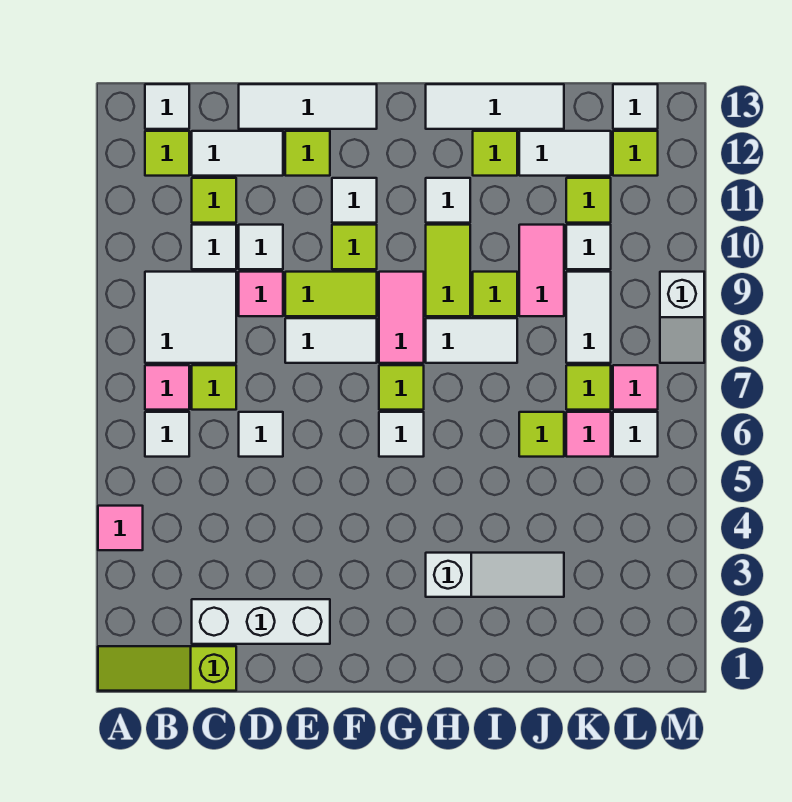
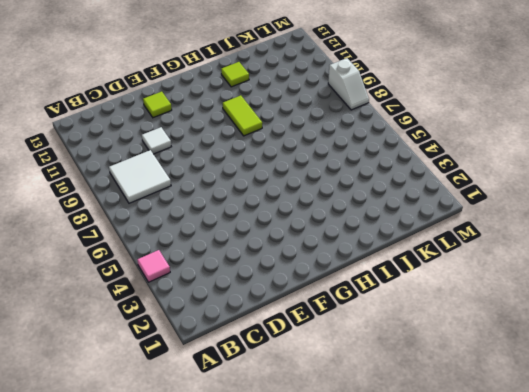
none -> lime slope A1:C1 level 1 top C
none -> white tile B6 level 1
none -> pink tile B7 level 1
none -> lime tile B12 level 1

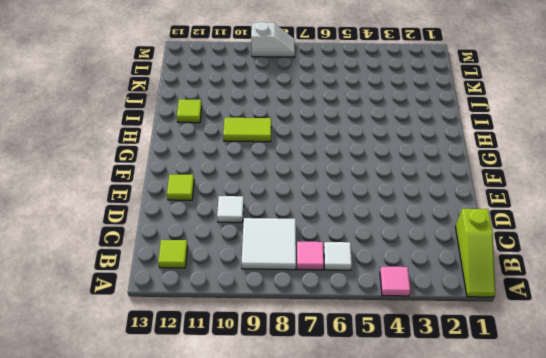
none -> white tile B13 level 1
none -> white brick C2:E2 level 1
none -> lime tile C7 level 1
none -> white tile C10 level 1

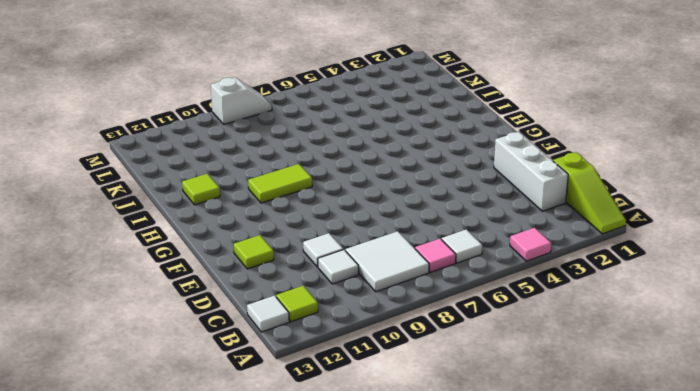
none -> lime tile C7 level 1
none -> lime tile C11 level 1
none -> white tile C12:D12 level 1
none -> white tile D6 level 1

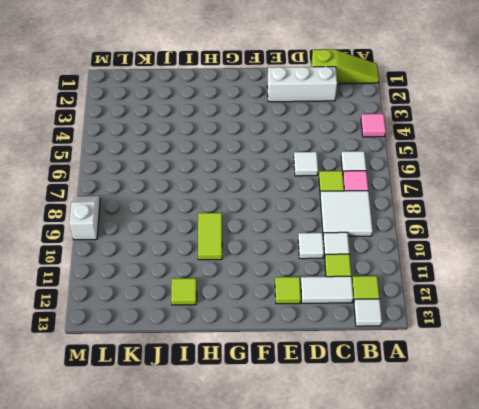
none -> pink tile D9 level 1
none -> white tile D13:F13 level 1
none -> white tile E8:F8 level 1
none -> lime tile E9:F9 level 1

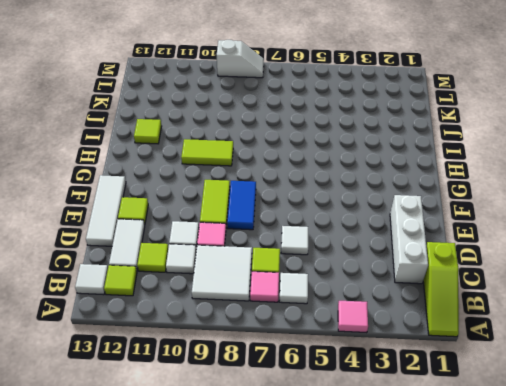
blue tile E8:F8 level 1 -> white tile E8:F8 level 1
none -> lime tile F10 level 1
none -> white tile F11 level 1
none -> white tile G6 level 1
none -> lime tile G7 level 1

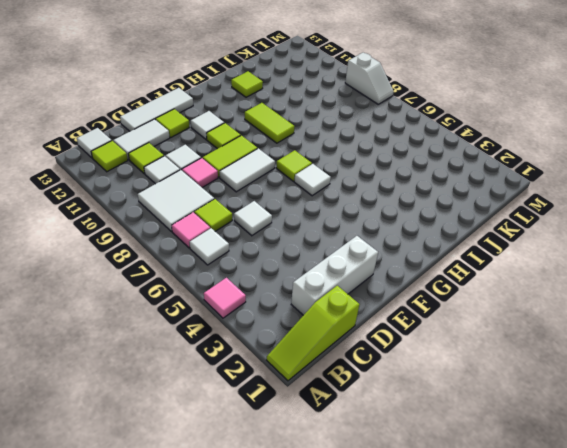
none -> pink tile G8:G9 level 1
none -> white slope H3:J3 level 1 top H
none -> white tile H8:I8 level 1
none -> white tile H11 level 1

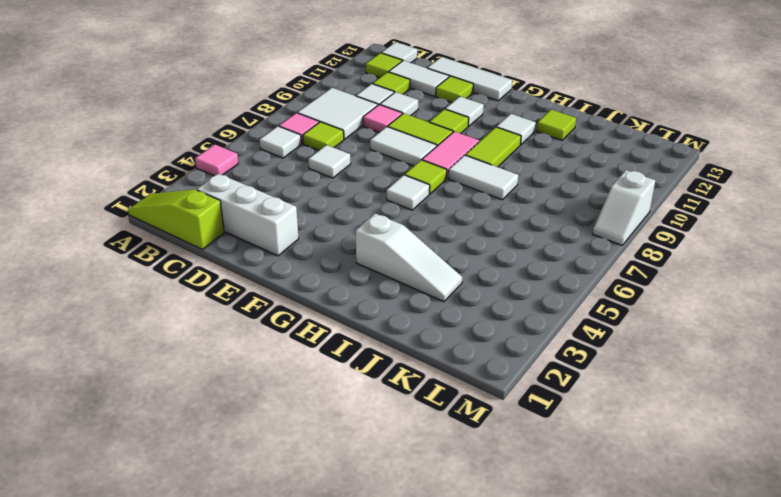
none -> white tile H13:J13 level 1
none -> lime tile I9 level 1
none -> lime tile J6 level 1
none -> pink tile J9:J10 level 1

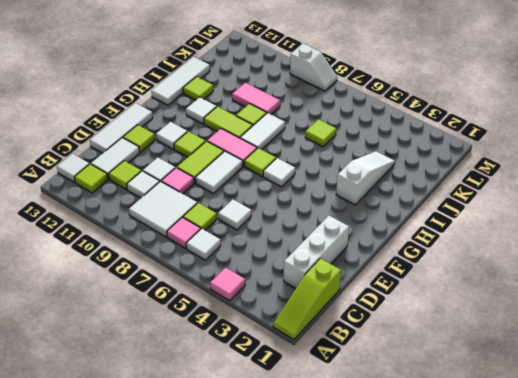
none -> white tile J12:K12 level 1
none -> pink tile K6 level 1
none -> lime tile K7 level 1
none -> white tile K8:K9 level 1

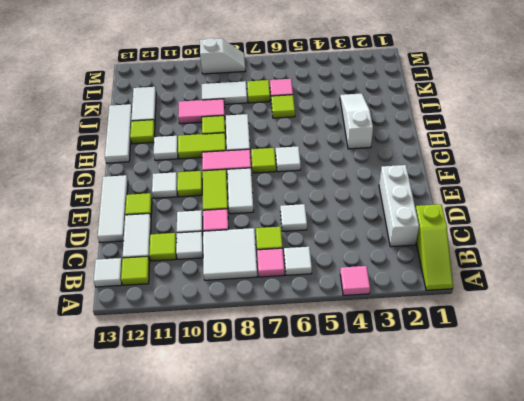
none -> white tile K10 level 1
none -> lime tile K11 level 1
none -> white tile L6 level 1
none -> pink tile L7 level 1

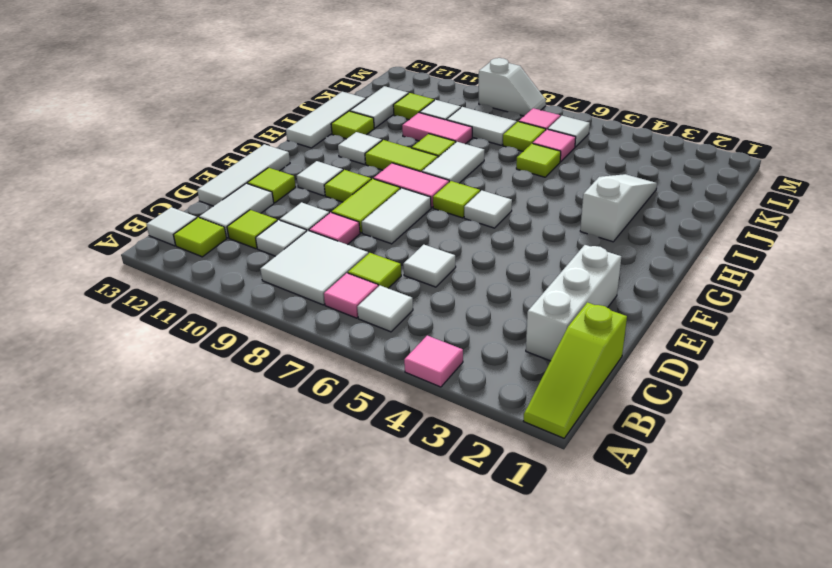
none -> lime tile L12 level 1
none -> white tile L13 level 1

